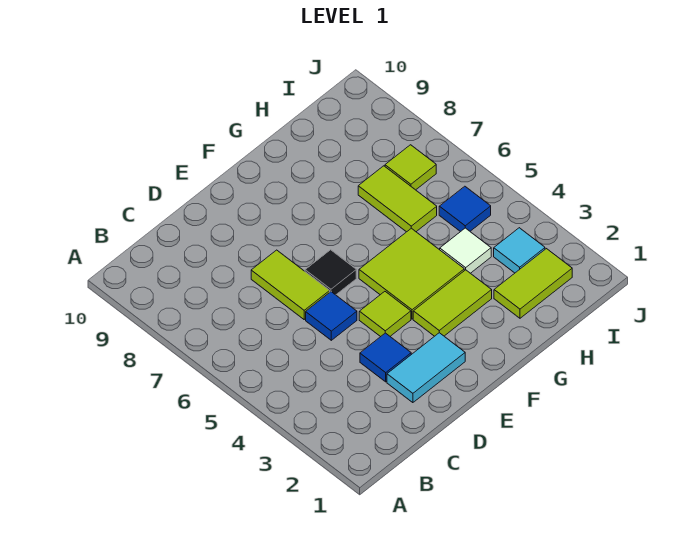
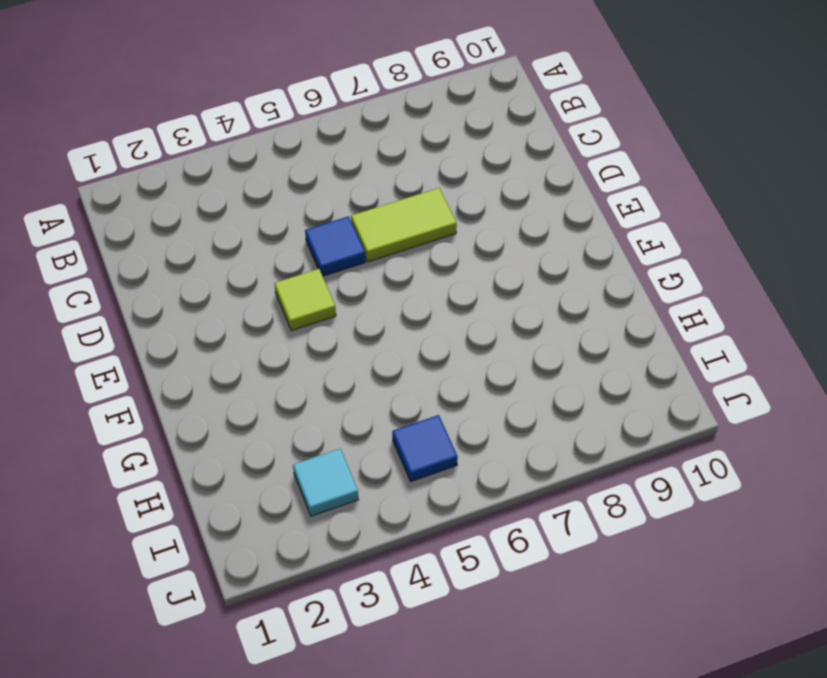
none -> cyan tile D2:E2 level 1
none -> blue tile D3 level 1
none -> black tile E6 level 1

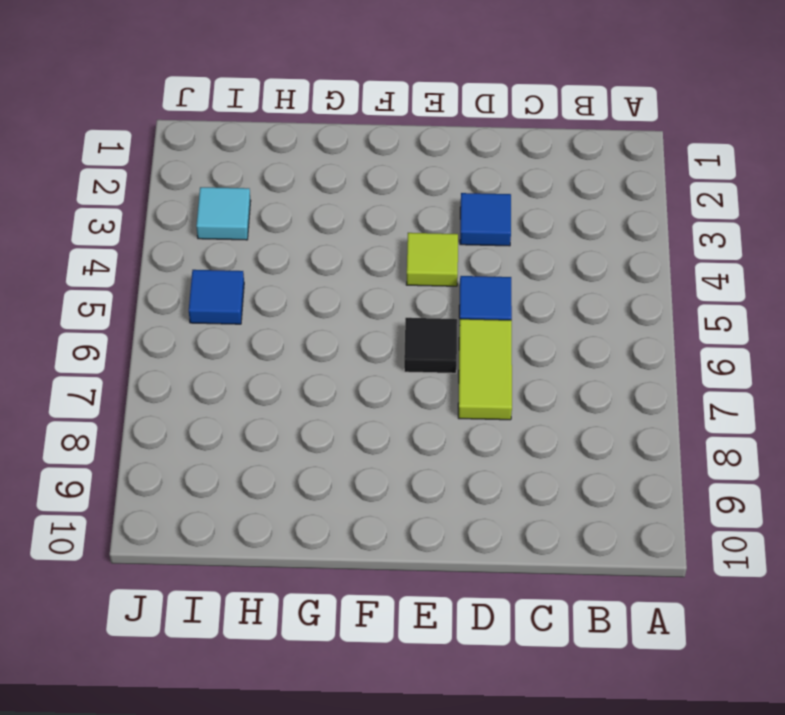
none -> cyan tile D2:E2 level 1
none -> lime tile F3:G3 level 1
none -> lime tile F4:G5 level 1

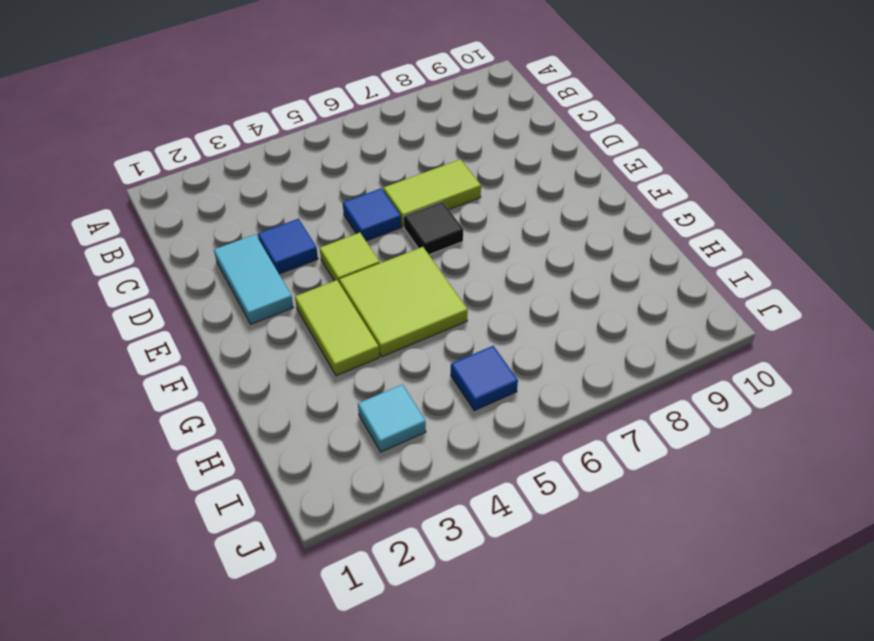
none -> lime tile H2:I2 level 1
none -> white tile H4 level 1
none -> lime tile H6:H7 level 1

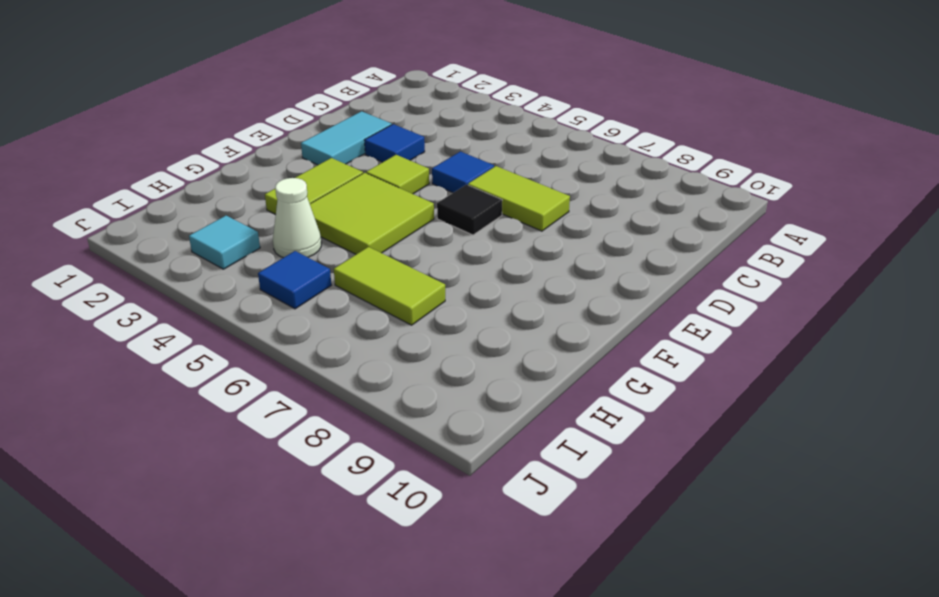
white cone H4 level 1 -> white tile H4 level 1
none -> lime tile H2:I2 level 1
none -> lime tile I7 level 1

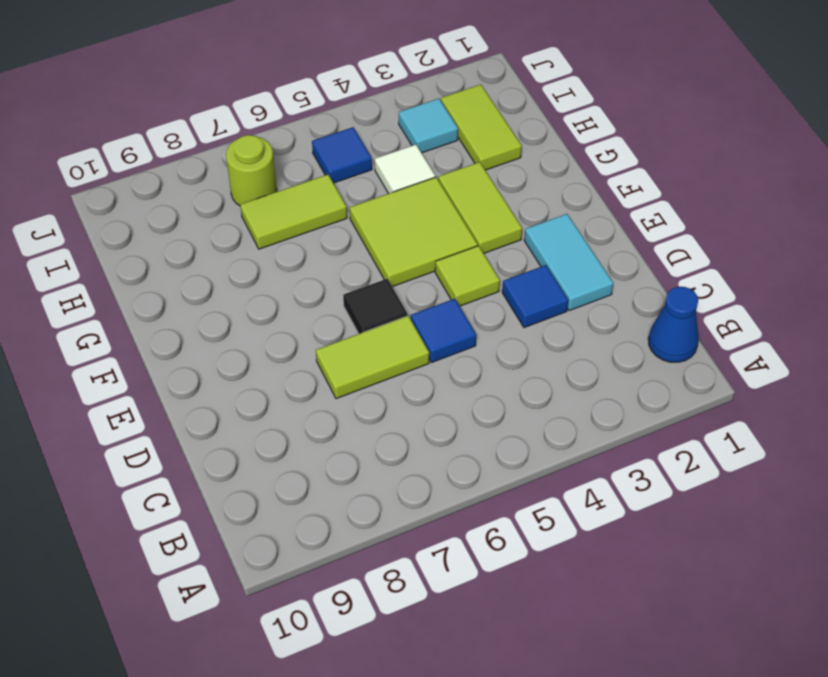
blue cone B1 level 1 -> none
lime round brick I7 level 1 -> lime tile I7 level 1

